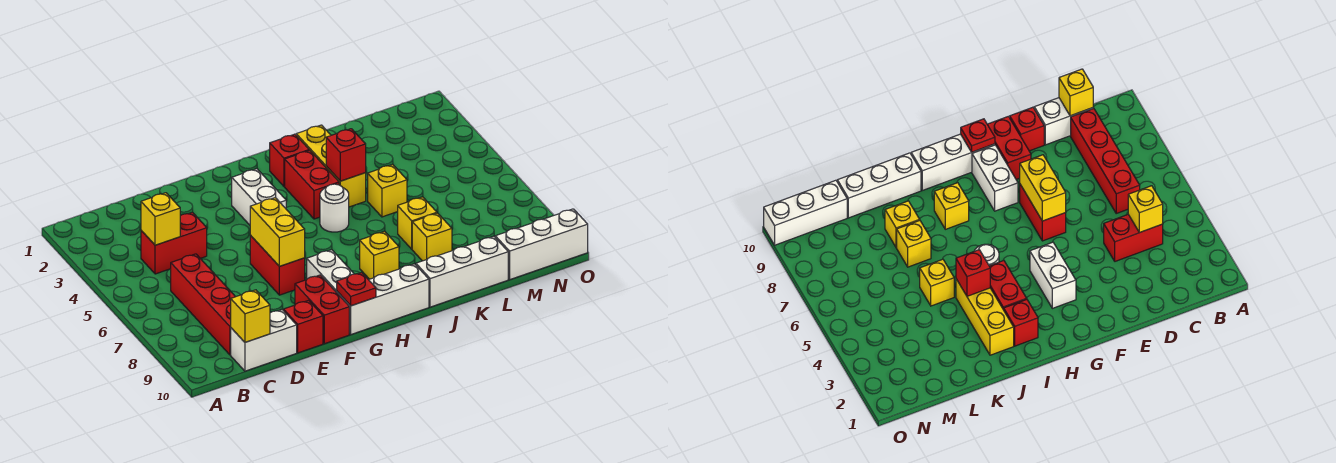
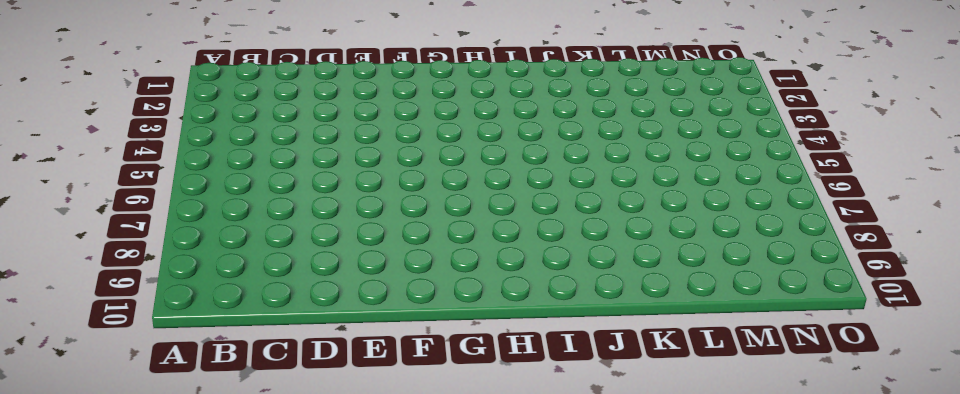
none -> red brick C4:D4 level 1
none -> red brick C6:C9 level 1
none -> white brick C10:D10 level 1

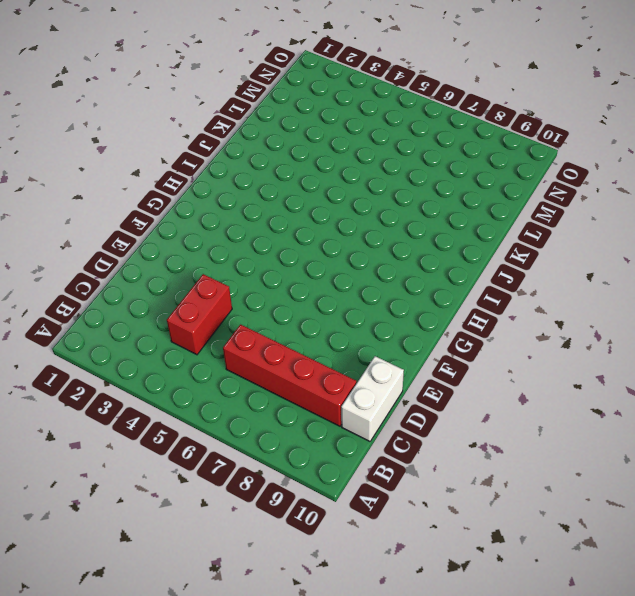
none -> red brick E10 level 1
none -> red brick F6:F7 level 1
none -> red brick F9:F10 level 1

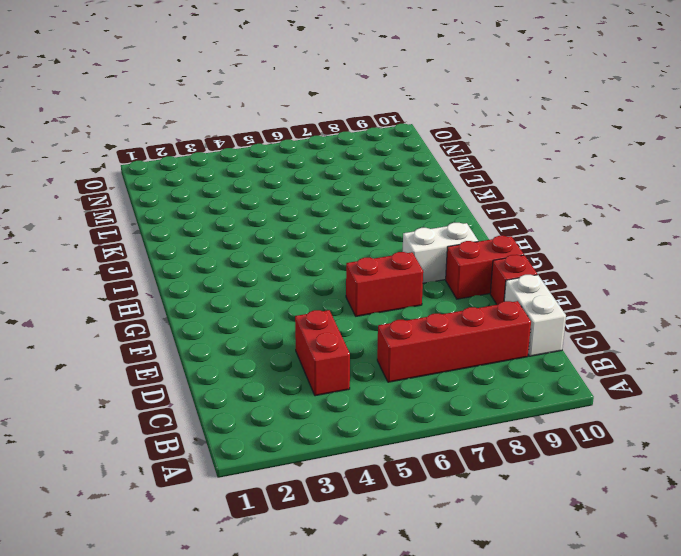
none -> white brick G3:G4 level 1
none -> white brick G10:I10 level 1
none -> red brick I2 level 1

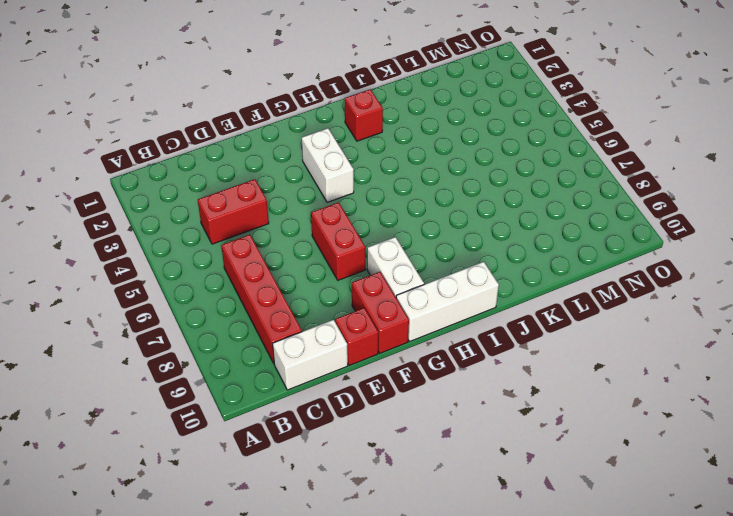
none -> red brick I3:I4 level 1
none -> white round brick I5 level 1
none -> yellow brick I8 level 1

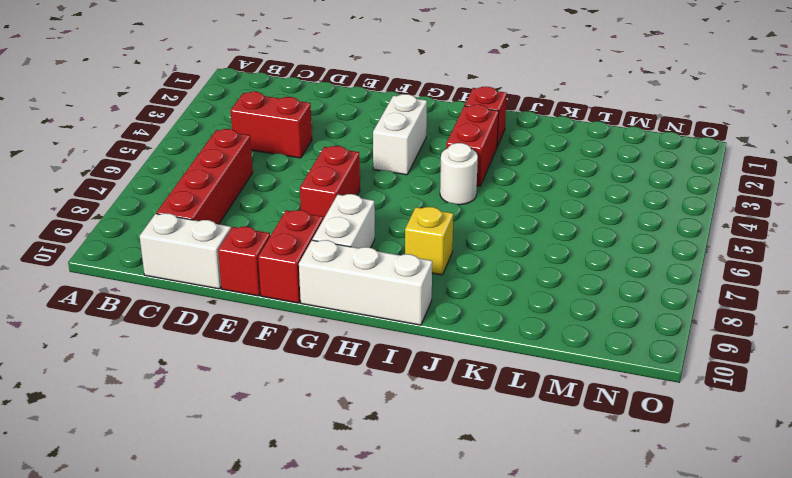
none -> yellow brick J2:J4 level 1
none -> white brick J10:L10 level 1
none -> yellow brick K5 level 1

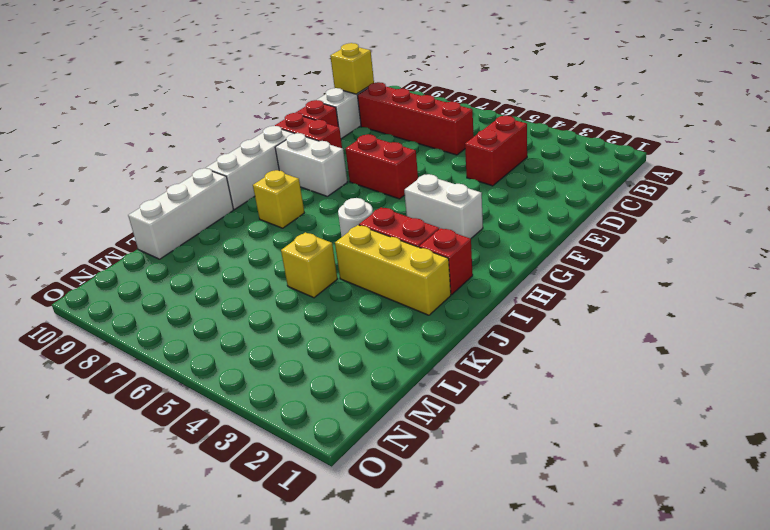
none -> yellow brick K7 level 1
none -> yellow brick K8 level 1
none -> white brick M10:O10 level 1

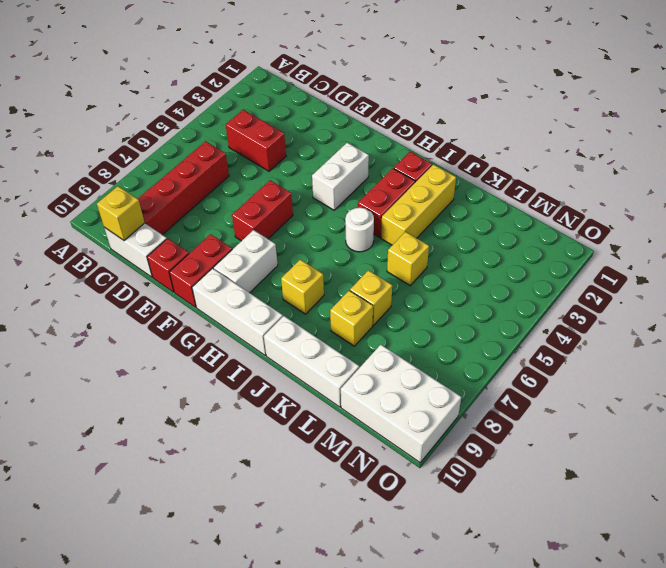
white brick M9:O10 level 1 -> white brick M10:O10 level 1
none -> yellow brick C4 level 2
none -> yellow brick F6:F7 level 2
none -> red plate G10 level 2

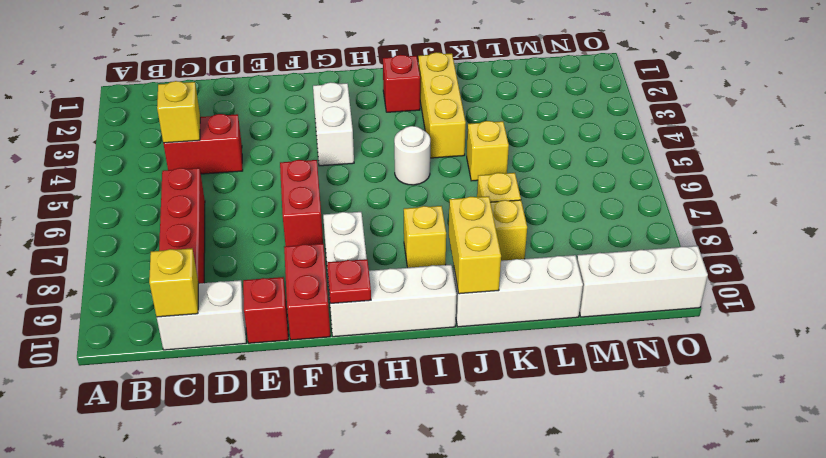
yellow brick J9:J10 level 2 -> yellow brick F6:F7 level 2
none -> red brick I3:I4 level 1
none -> red brick J4 level 2

